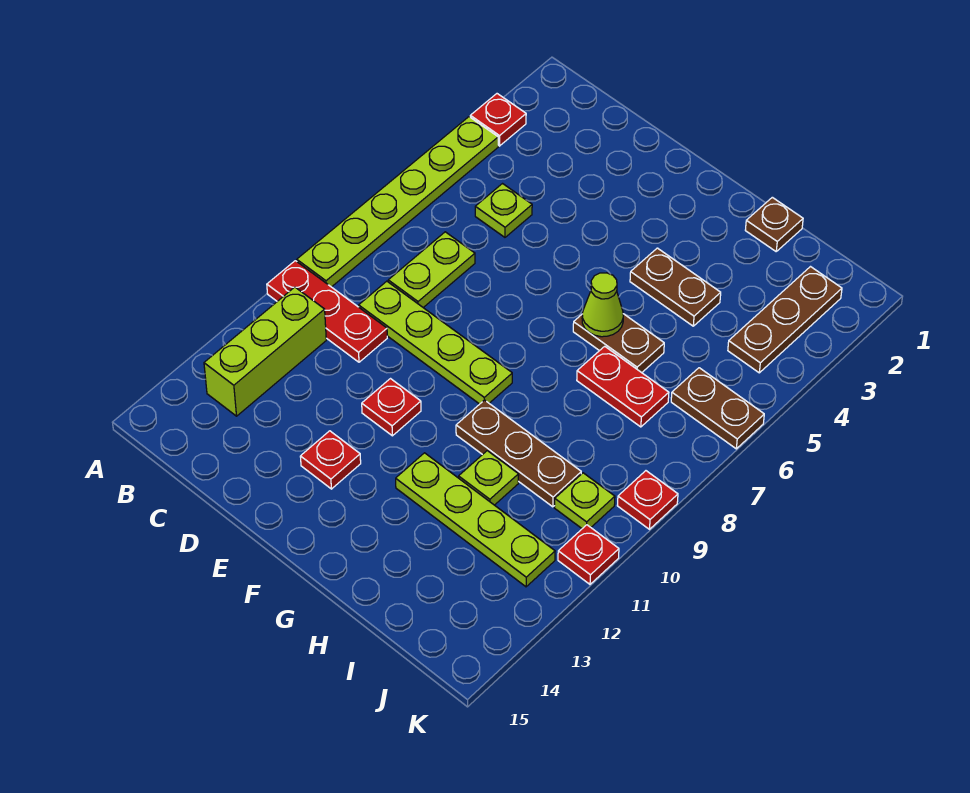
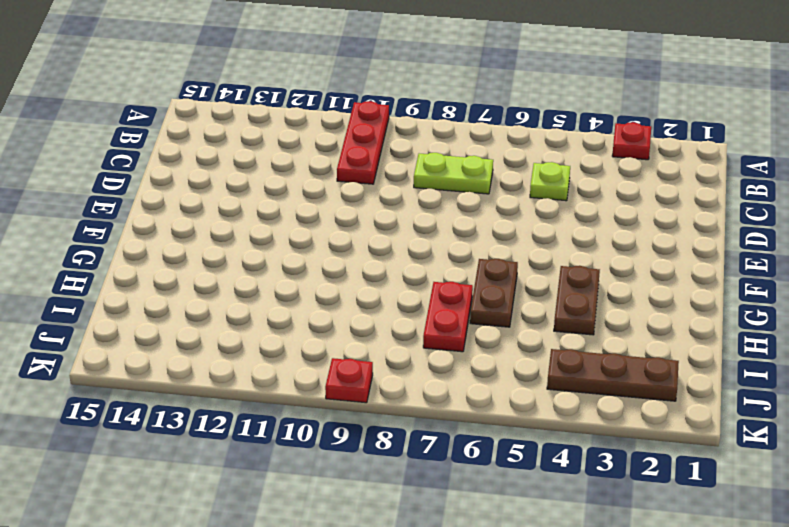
none -> lime plate A4:A9 level 1
none -> lime brick B11:B13 level 1
none -> lime plate C9:F9 level 1

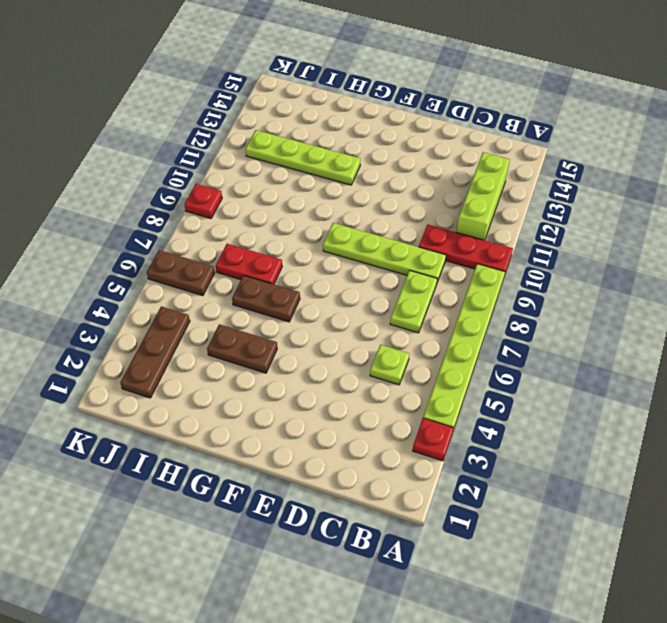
none -> red plate E11 level 1
none -> red plate E13 level 1
none -> brown plate G10:I10 level 1

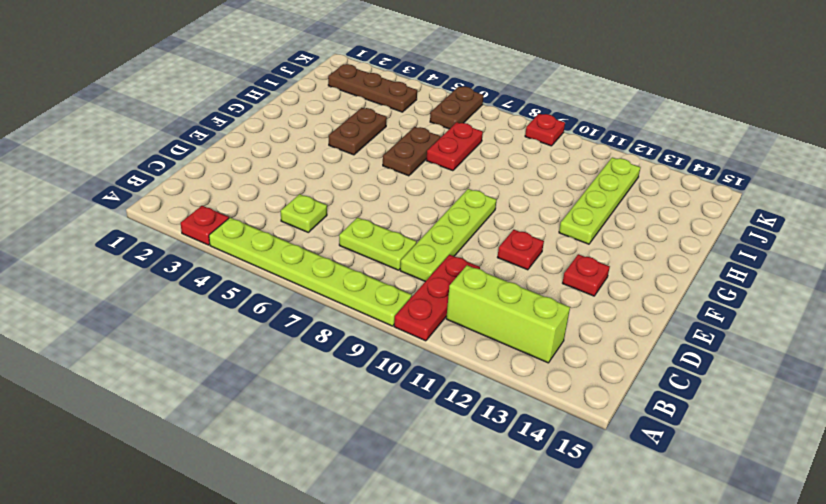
none -> brown plate G10:I10 level 1
none -> brown plate H1 level 1
none -> lime plate H11 level 1

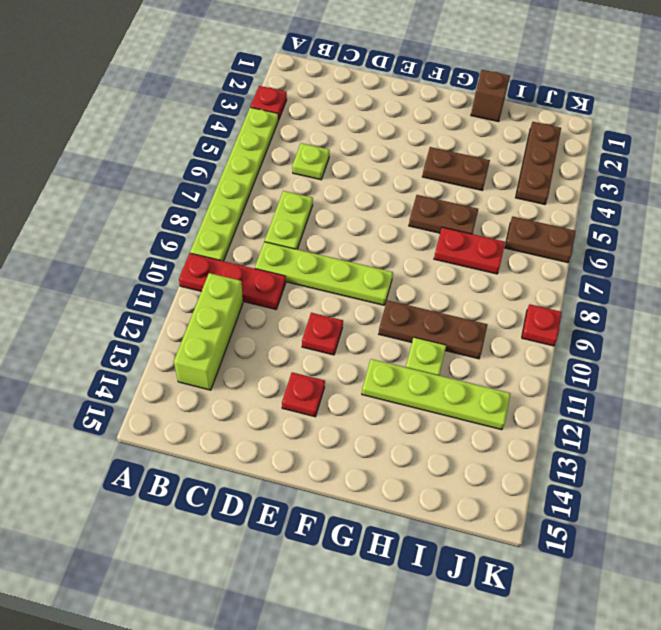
brown brick H1 level 1 -> brown plate H1 level 1
none -> lime plate J10 level 1
none -> red plate K11 level 1
none -> lime cone G6 level 2

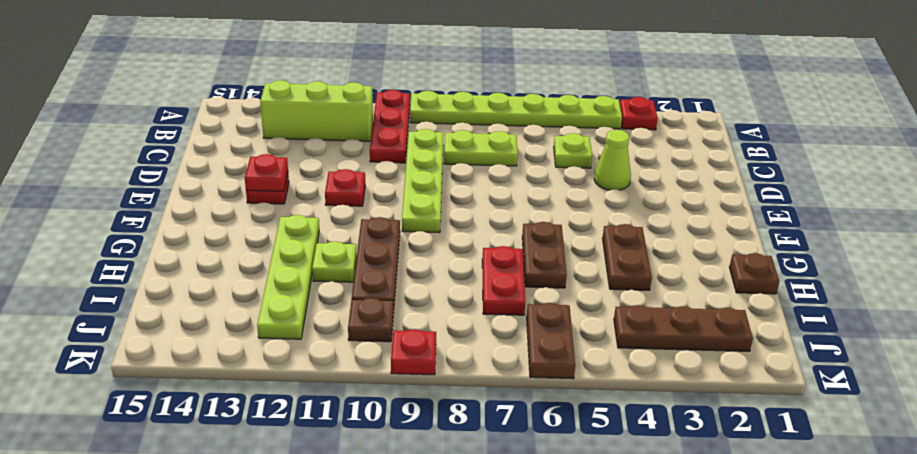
lime cone D4 level 1 -> lime cone G6 level 2
red plate E13 level 2 -> red plate K11 level 1
brown plate J10 level 1 -> lime plate J10 level 1

